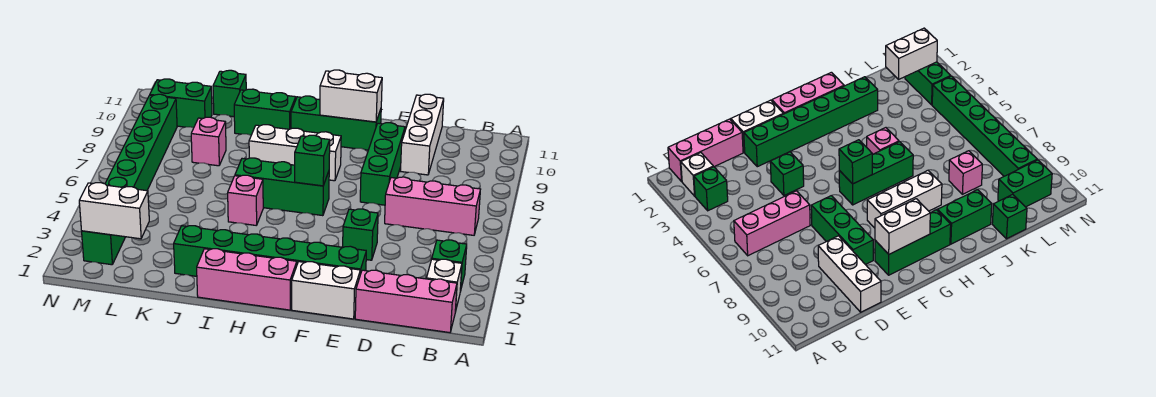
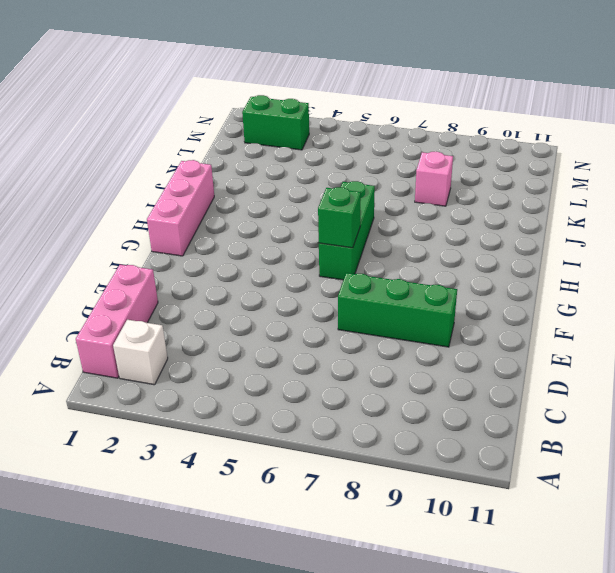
none -> green brick B3 level 1
none -> pink brick B6:D6 level 1
none -> white brick D9:D11 level 1

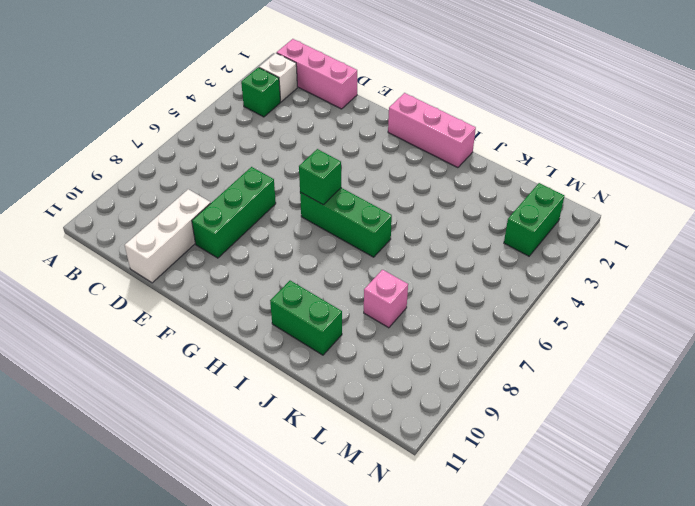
none -> pink brick B6:D6 level 1
none -> white brick E1:F1 level 1
none -> green brick E2:J2 level 1

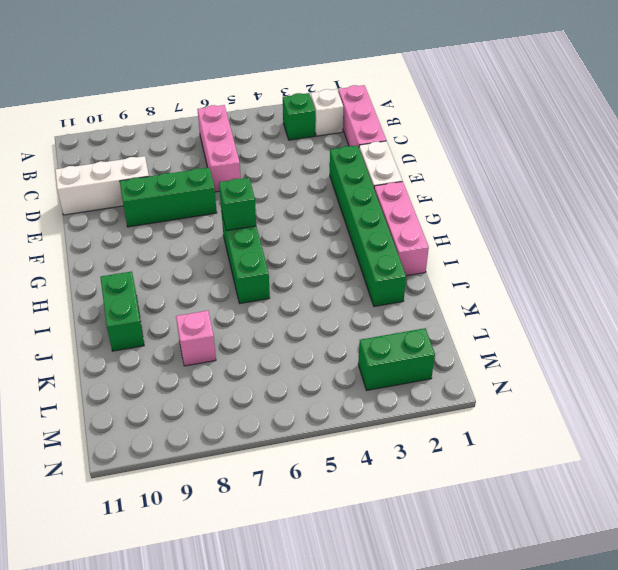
none -> green brick E4 level 1
none -> green brick F10:H10 level 1
none -> white brick G8:I8 level 1

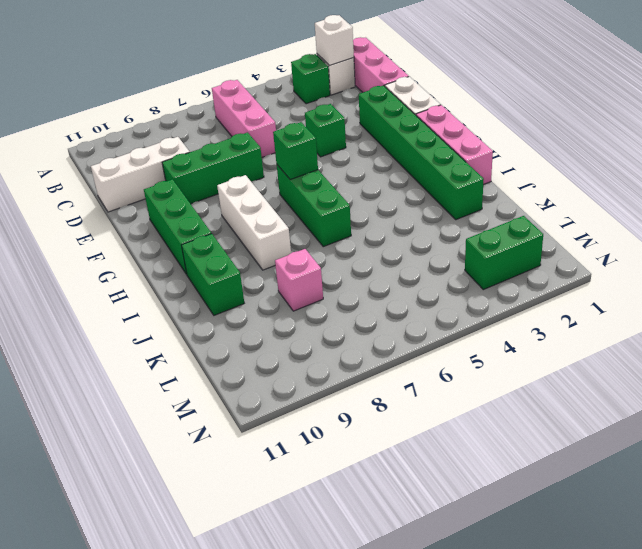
white brick B2 level 2 -> none
none -> pink brick I5 level 1
none -> green brick K11 level 1
none -> green brick L10:M10 level 1

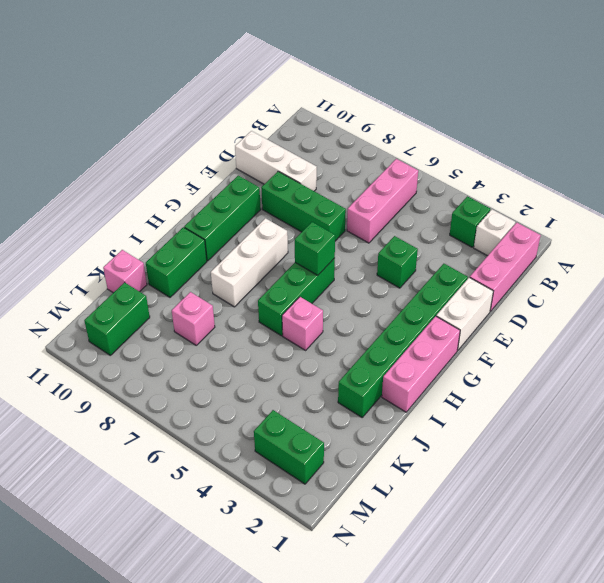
pink brick K11 level 1 -> green brick K11 level 1
none -> green brick M4:M9 level 1
none -> white brick F10:G10 level 2
none -> white brick L2:M2 level 2

